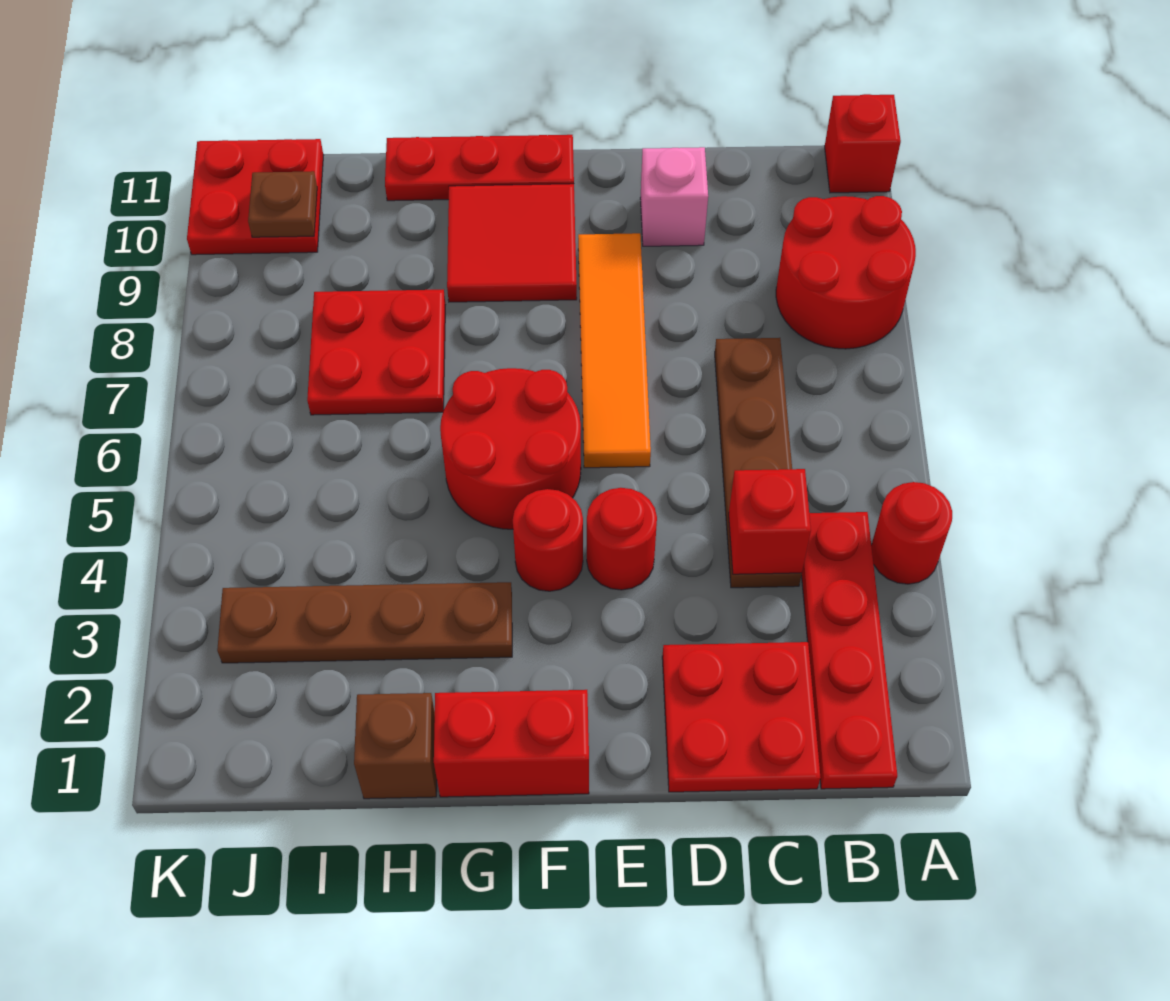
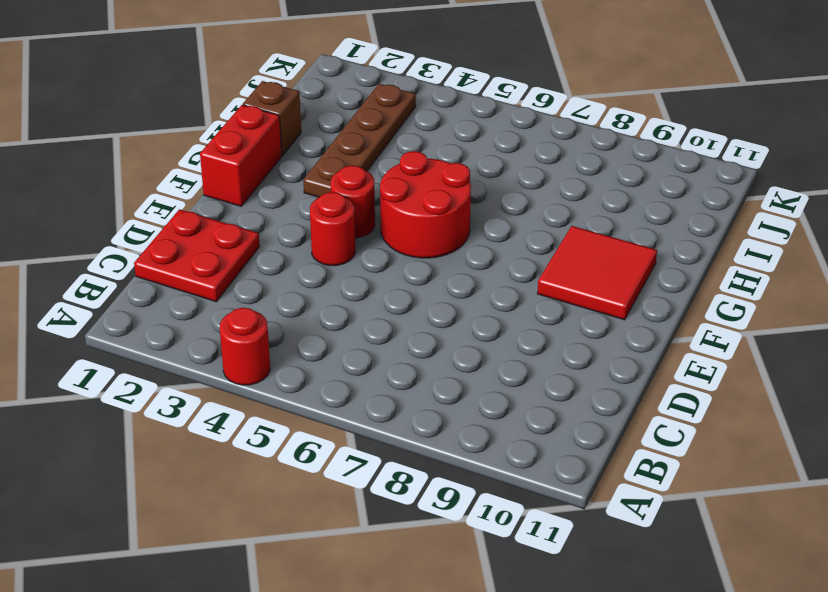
none -> red round brick A8:B9 level 1
none -> red brick A11 level 1
none -> red plate B1:B4 level 1

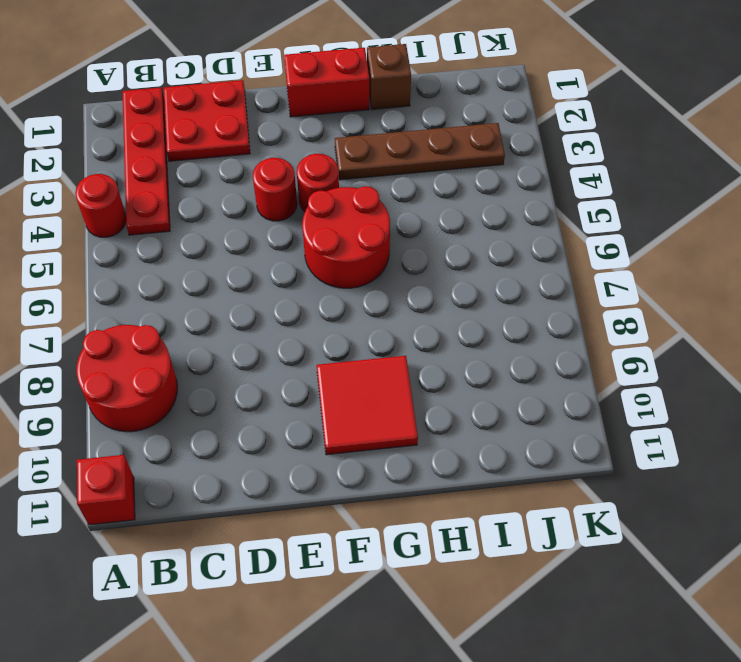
none -> brown plate C4:C7 level 1
none -> pink brick D10 level 1
none -> orange tile E6:E9 level 1

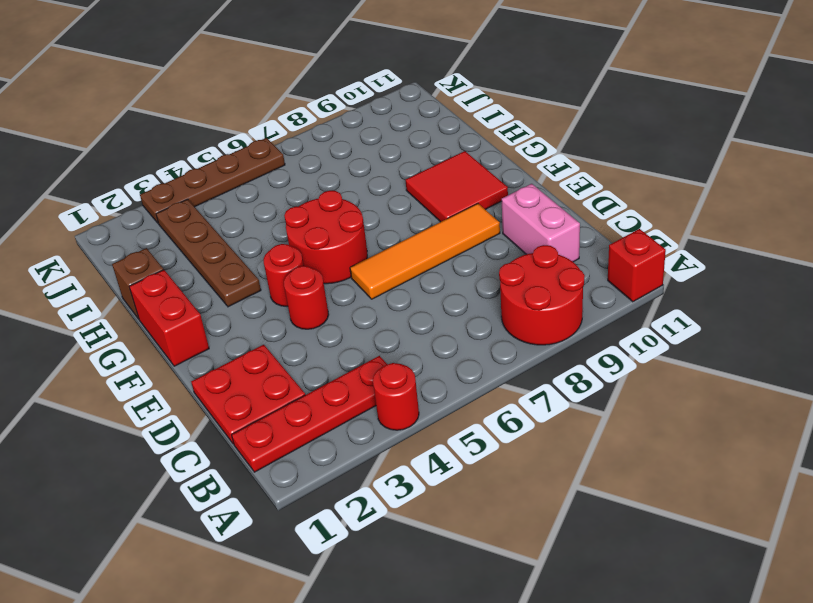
pink brick C10:D10 level 1 -> pink brick D10 level 1
brown plate K3:K6 level 1 -> brown plate C4:C7 level 1
none -> red plate F11:H11 level 1
none -> red plate H7:I8 level 1
none -> red plate J10:K11 level 1

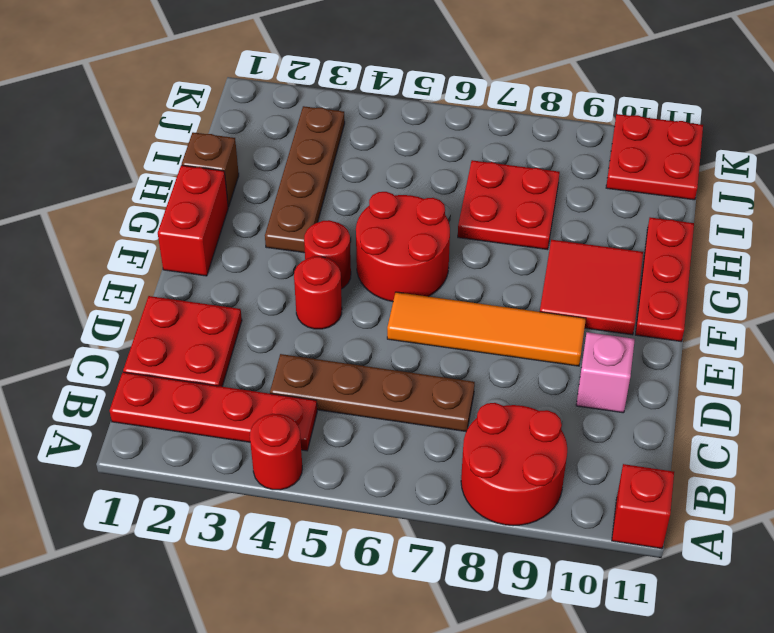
none -> red brick C4 level 2
none -> brown plate J10 level 2

